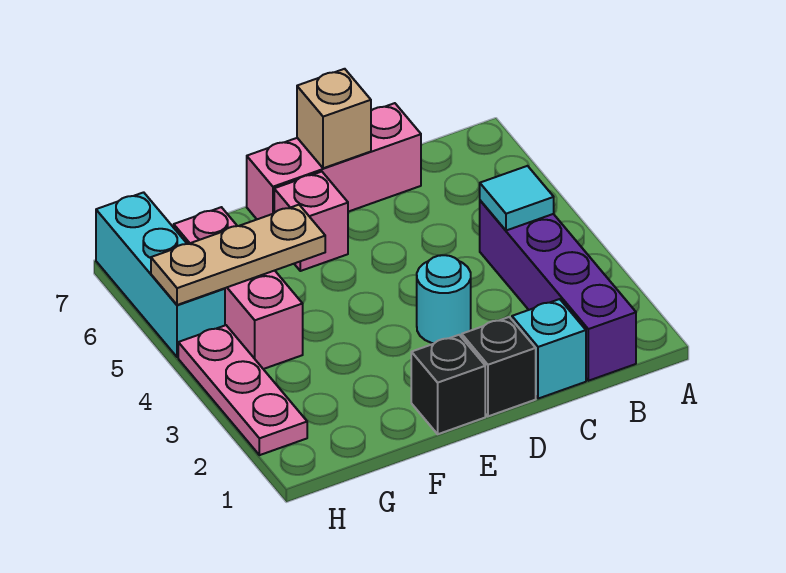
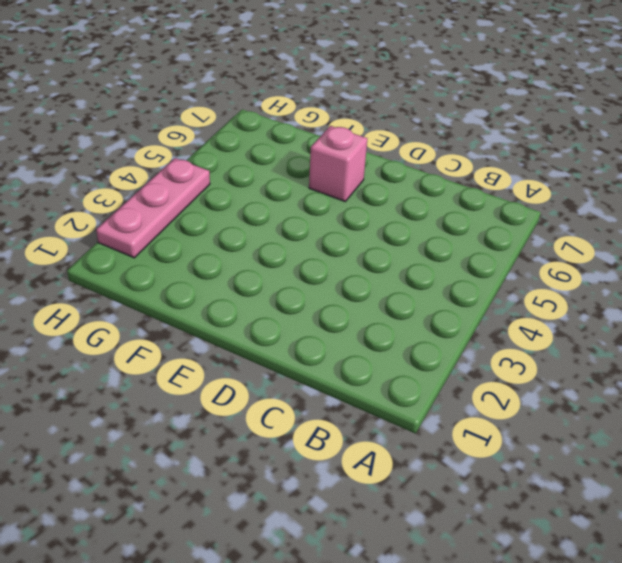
none -> purple brick B1:B4 level 1
none -> cyan brick C1 level 1
none -> pink brick C7:E7 level 1

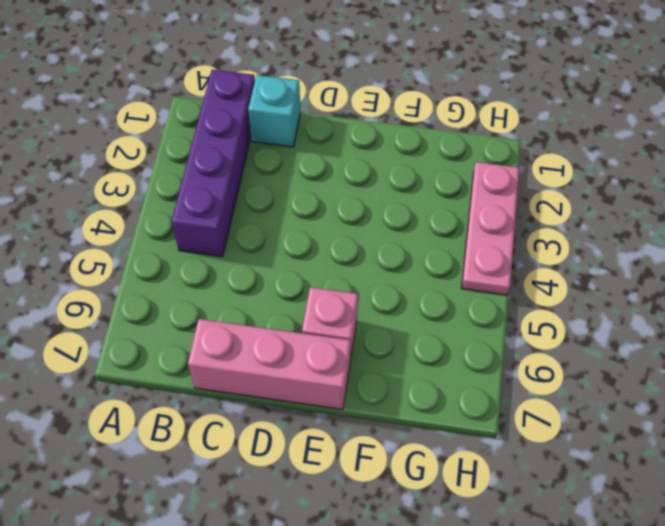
none -> black brick D1 level 1
none -> cyan round brick D3 level 1
none -> black brick E1 level 1

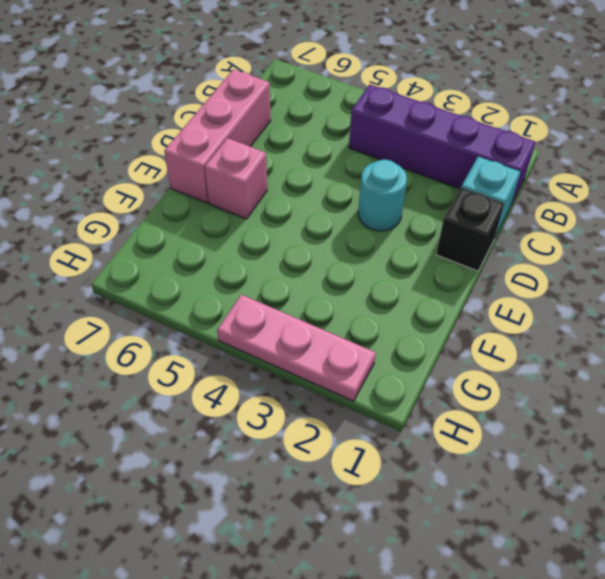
none -> black brick E1 level 1
none -> pink brick G4:G6 level 1
none -> cyan brick H5:H7 level 1

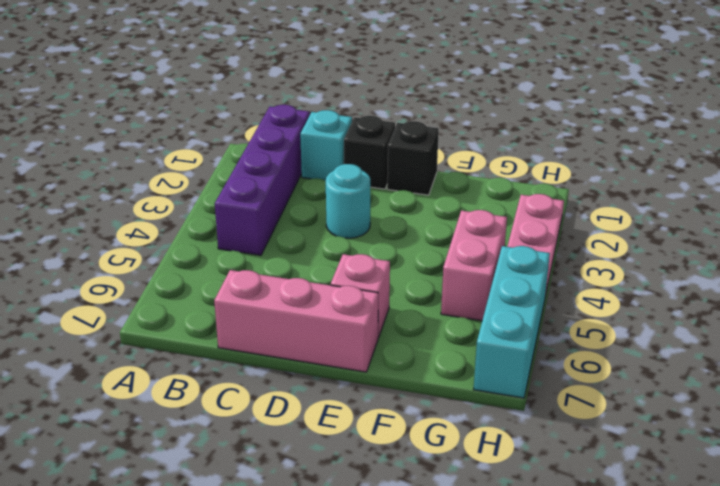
pink brick G4:G5 level 1 -> pink brick G4:G6 level 1
none -> cyan tile B4 level 2
none -> tan brick D7 level 2
none -> tan plate F5:H5 level 2

